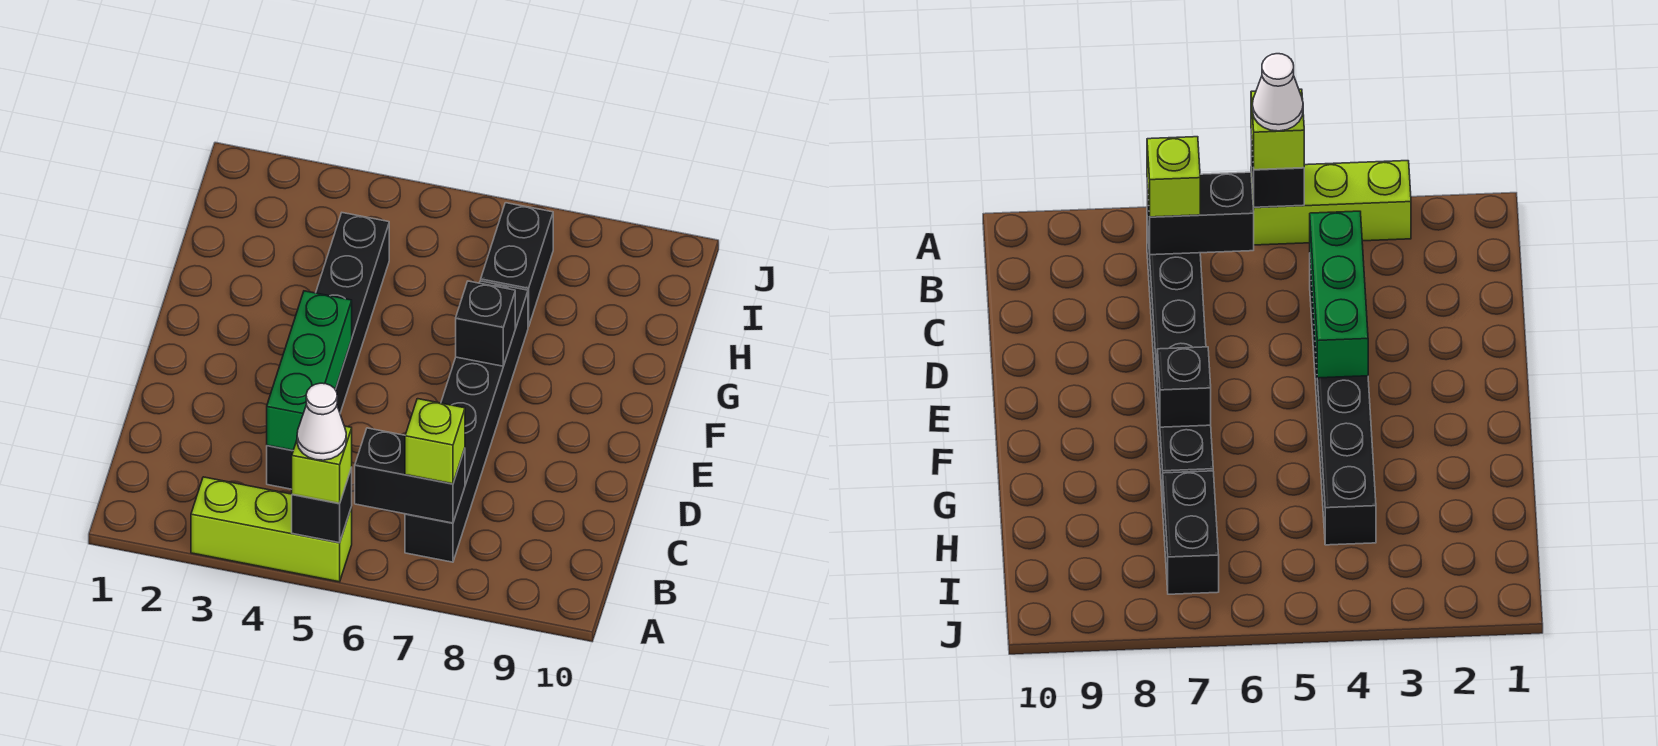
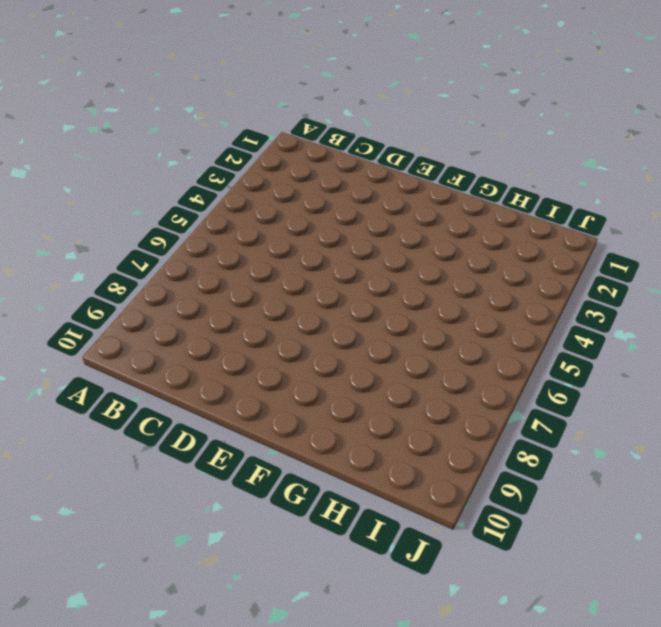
none -> lime brick A3:A5 level 1
none -> black brick B7:G7 level 1

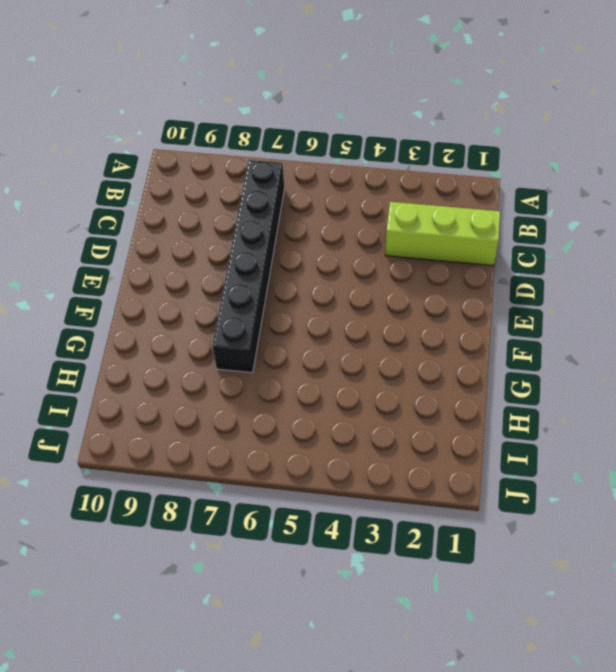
lime brick C1:C3 level 1 -> lime brick A3:A5 level 1
none -> black brick C4:H4 level 1
none -> black brick H7:I7 level 1

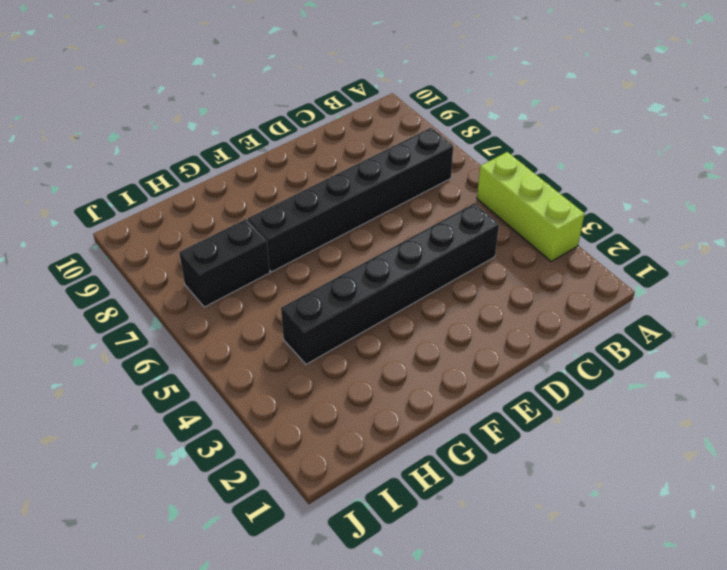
none -> black brick A5 level 2
none -> black brick B6:B7 level 2

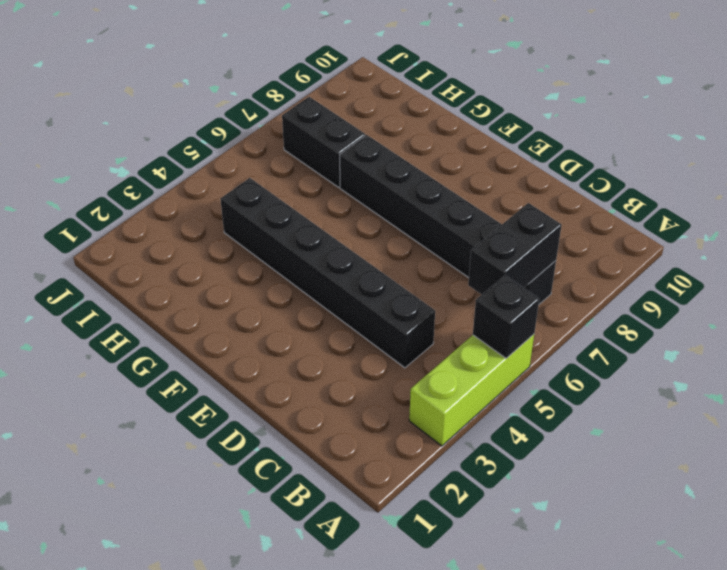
none -> green brick C4:E4 level 2
none -> black brick F7 level 2

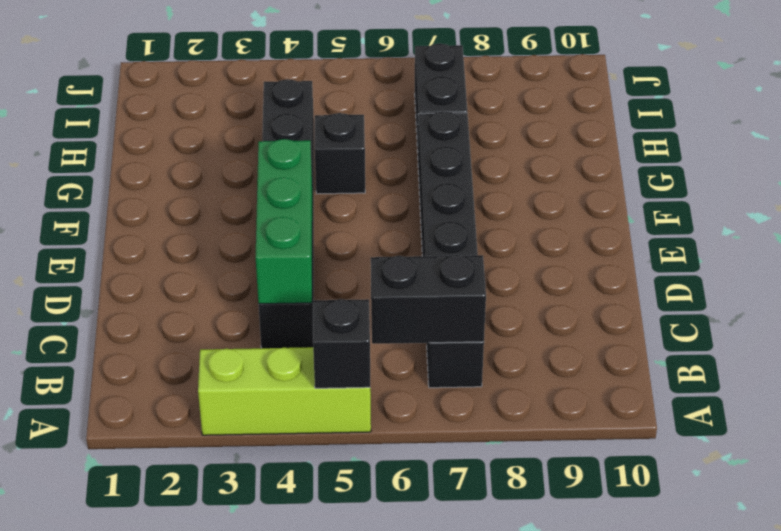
black brick G5 level 1 -> black brick F7 level 2
none -> lime brick A5 level 3
none -> lime brick B7 level 3

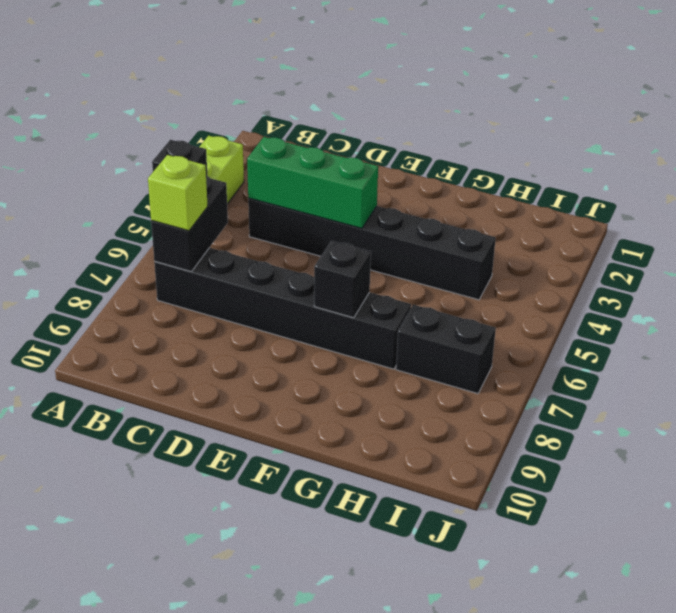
none -> lime brick A5 level 3
none -> white cone A5 level 4

